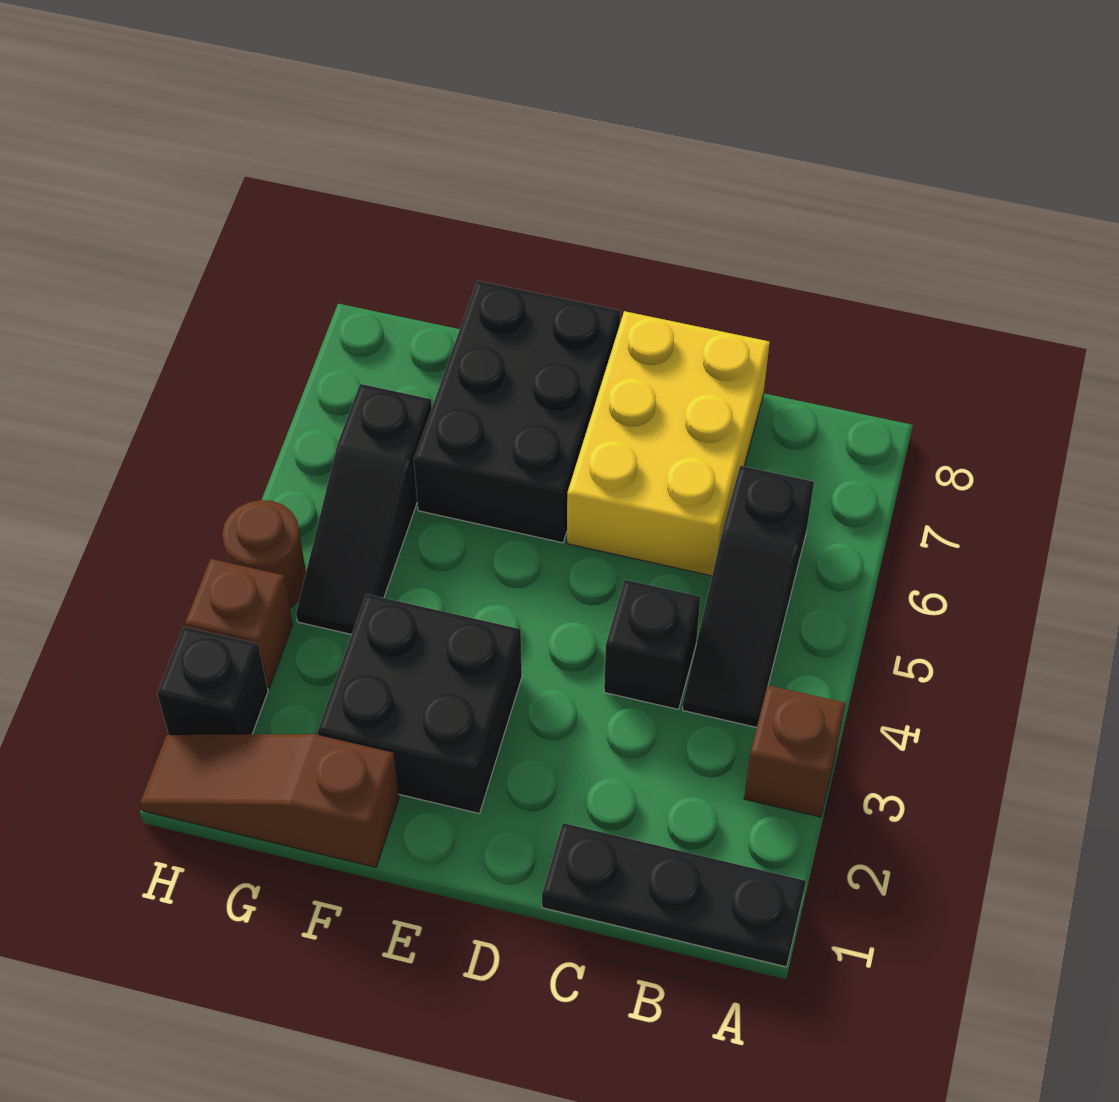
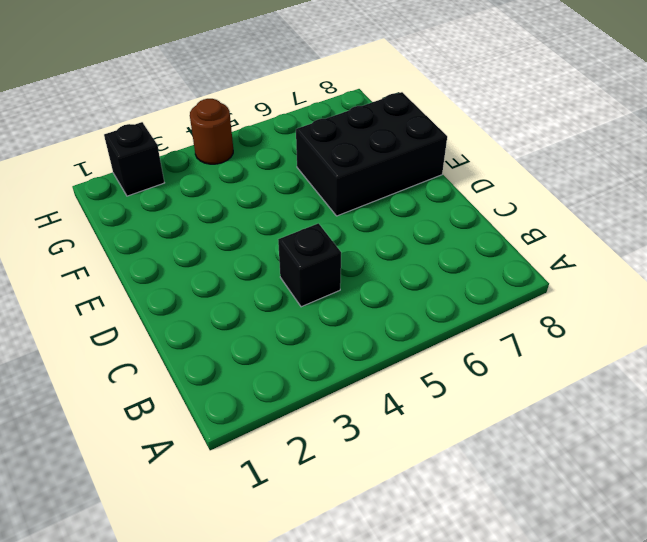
none -> black plate A1:C1 level 1
none -> brown brick A3 level 1
none -> black slope B4:B6 level 1 top 6

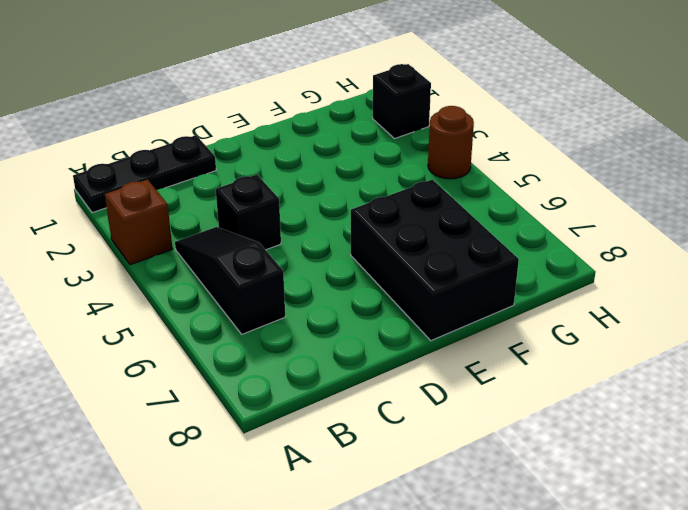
none -> yellow brick C6:D8 level 1
none -> black brick E2:F3 level 1
none -> brown slope F1:H1 level 1 top F

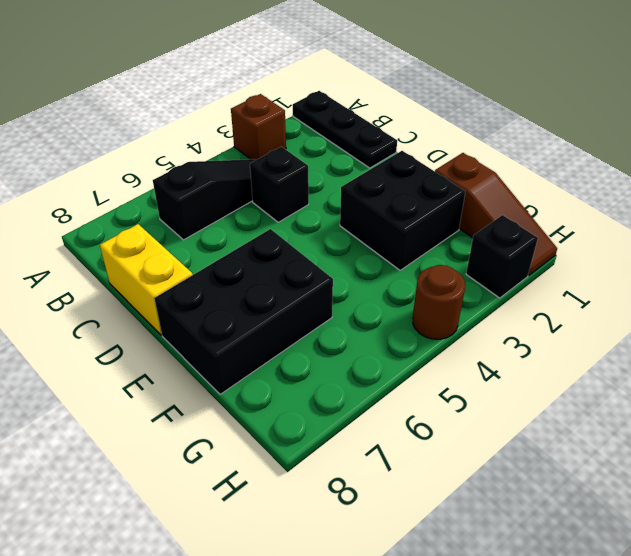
yellow brick C8:D8 level 1 -> yellow brick C6:D8 level 1
none -> black slope G4:G6 level 1 top 6
none -> brown brick H3 level 1

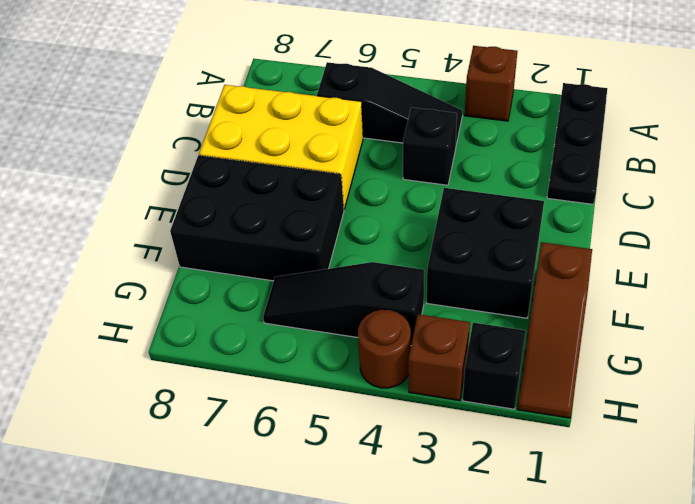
black slope G4:G6 level 1 top 4 -> black slope G4:G6 level 1 top 6

